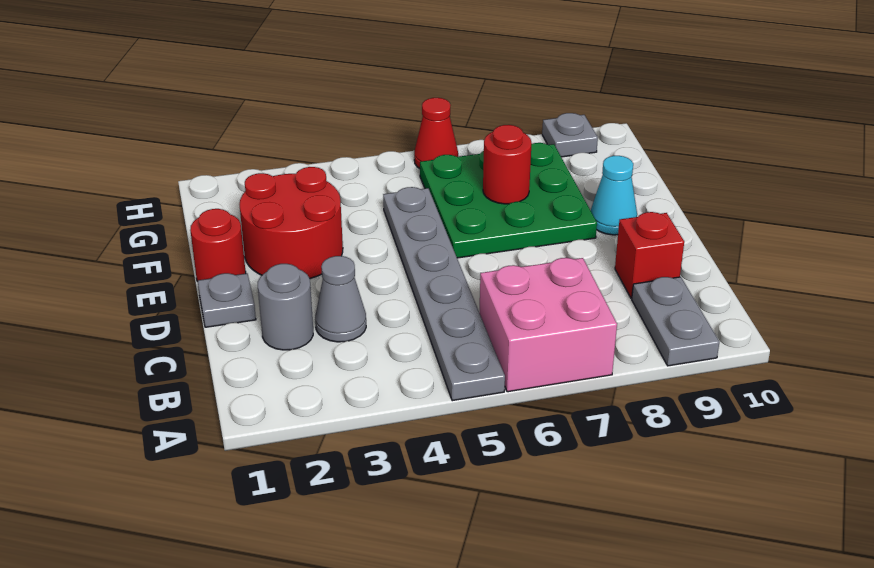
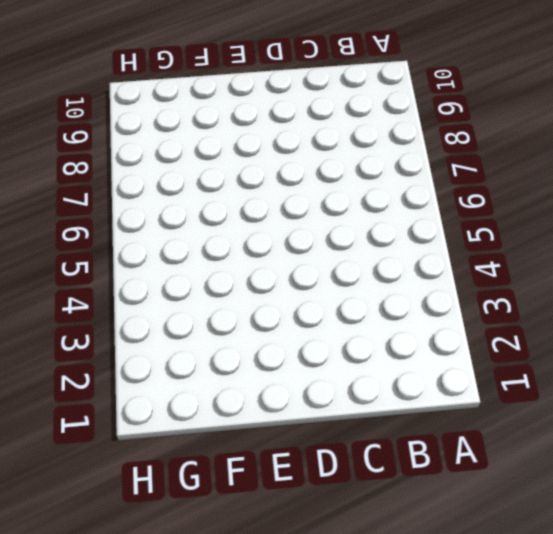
none -> grey plate A5:F5 level 1
none -> pink brick A6:B7 level 1
none -> grey plate A9:B9 level 1

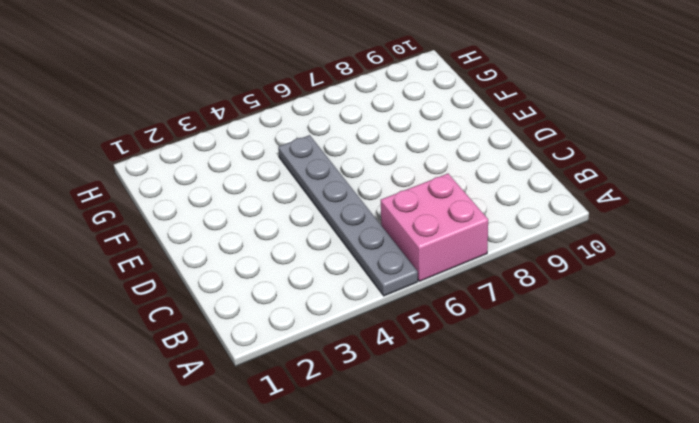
none -> grey plate A9:B9 level 1
none -> grey round brick C2 level 1
none -> grey cone C3 level 1

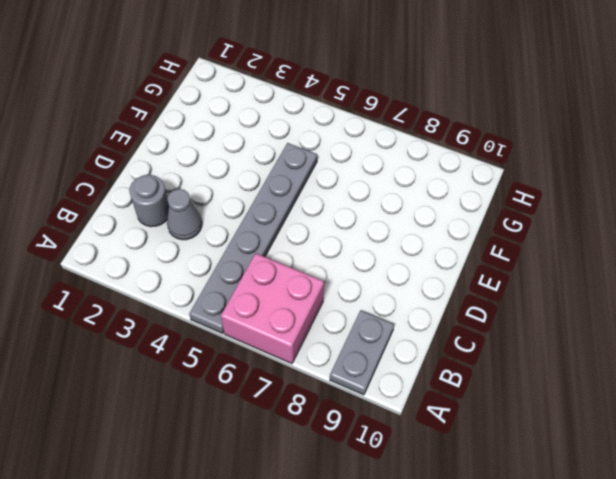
none -> red brick C9 level 1
none -> grey plate D1 level 1
none -> red round brick E1 level 1

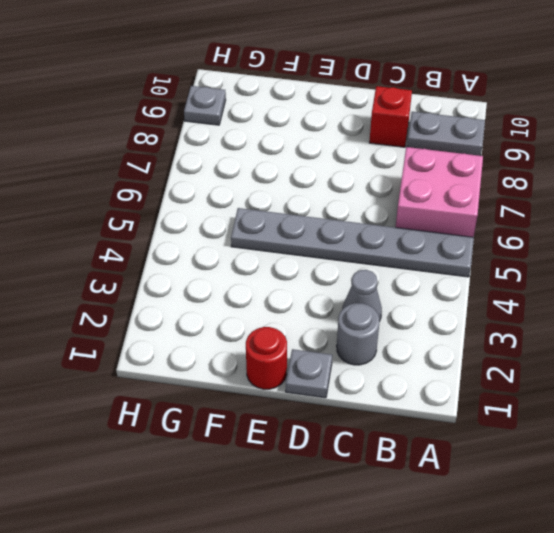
none -> red round brick E2:F3 level 1
none -> green plate E6:G8 level 1
none -> cyan cone E9 level 1

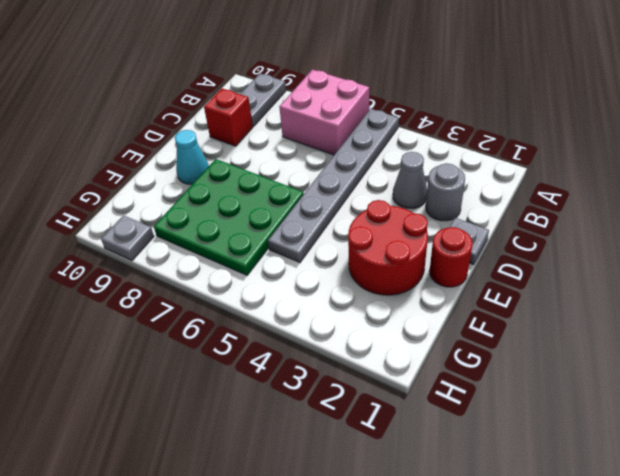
none -> red cone H6 level 1
none -> red round brick F7 level 2

